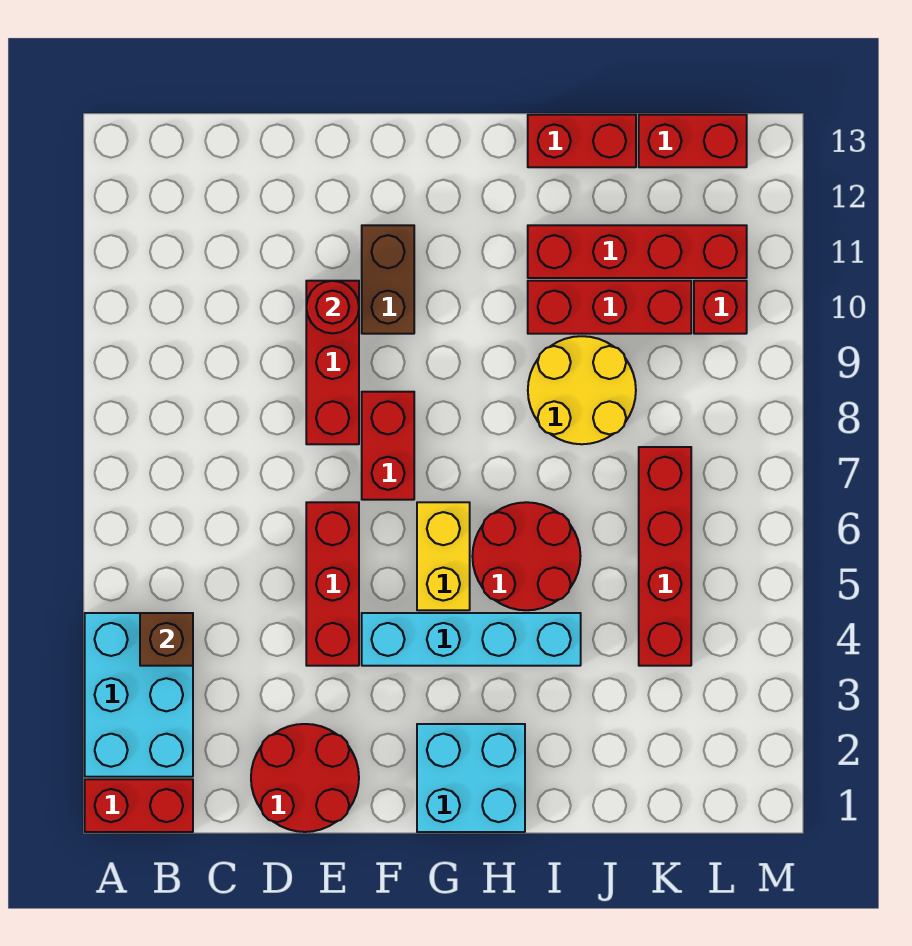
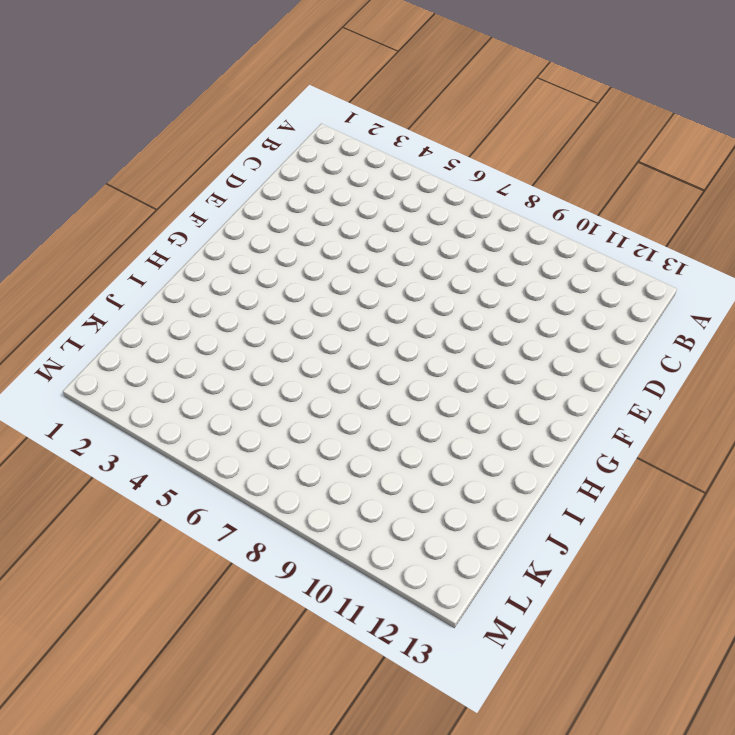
none -> red brick A1:B1 level 1
none -> cyan brick A2:B4 level 1
none -> red round brick D1:E2 level 1

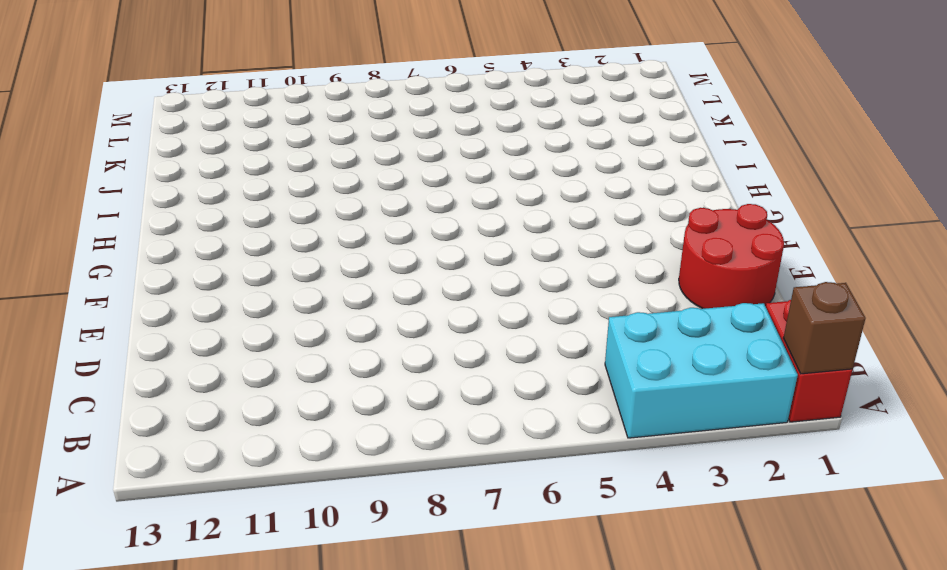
brown brick A1 level 2 -> brown brick B4 level 2
none -> red brick E4:E6 level 1
none -> red brick E8:E10 level 1
none -> cyan brick F4:I4 level 1

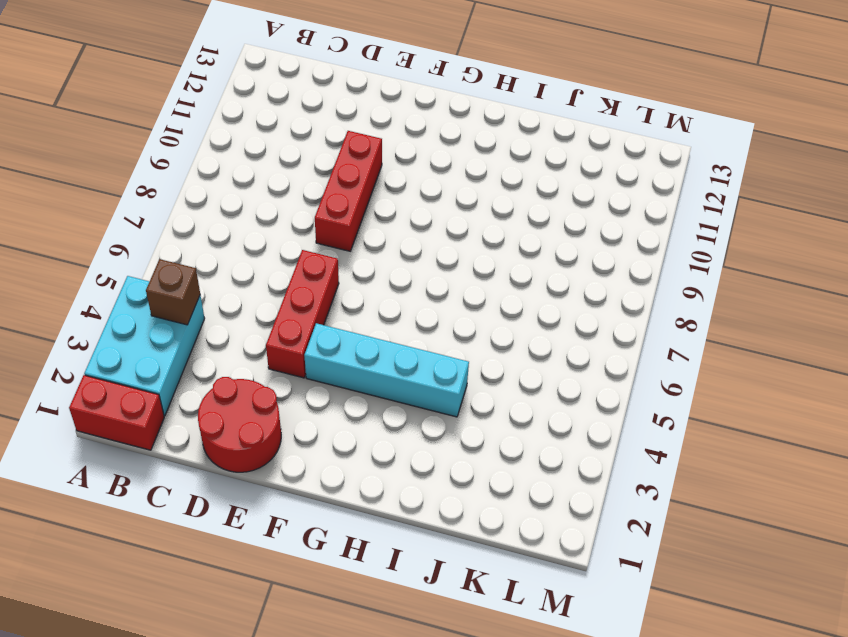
none -> red brick F7:F8 level 1
none -> brown brick F10:F11 level 1
none -> cyan brick G1:H2 level 1

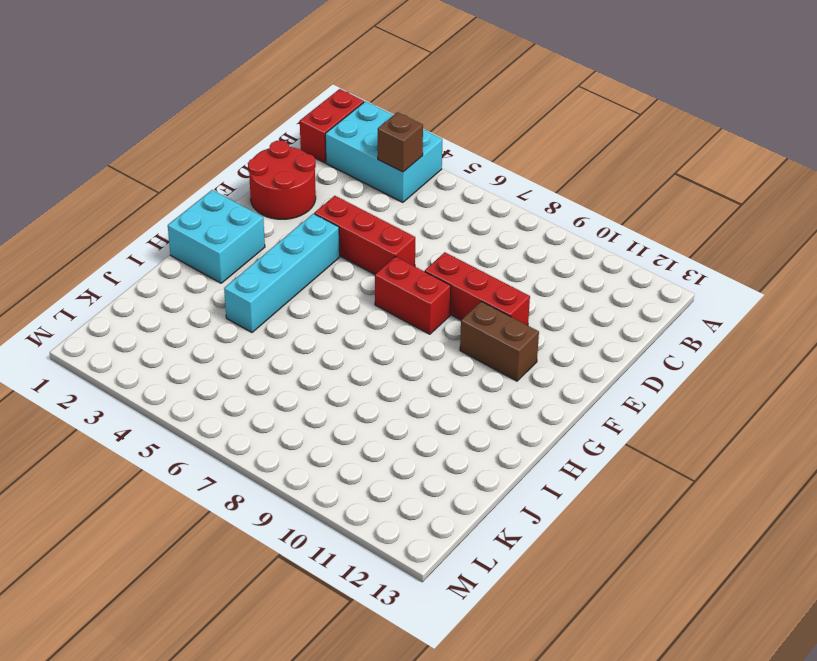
none -> yellow brick G5:G6 level 1
none -> red round brick H5:I6 level 1
none -> yellow round brick I8:J9 level 1

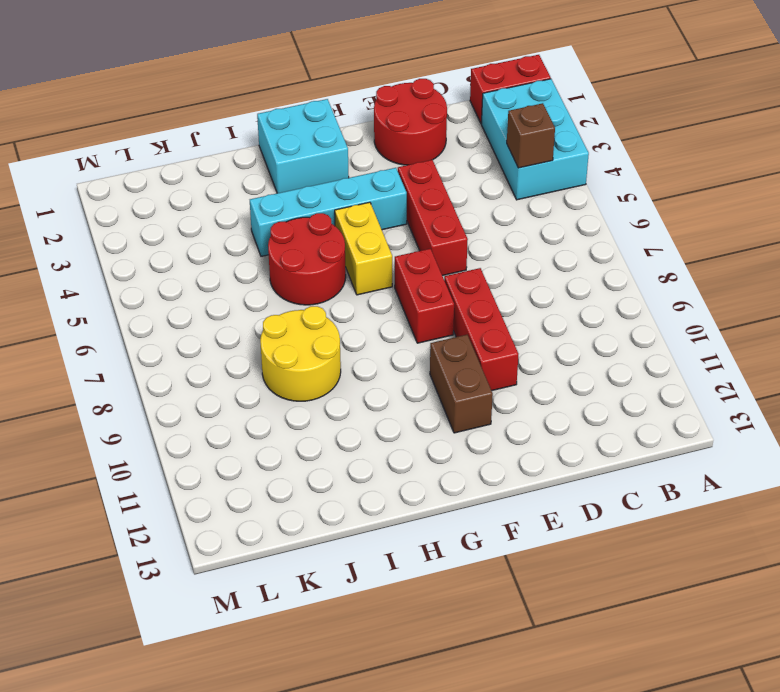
none -> red brick I10:K10 level 1
none -> red brick I11:L11 level 1
none -> red brick I13:J13 level 1

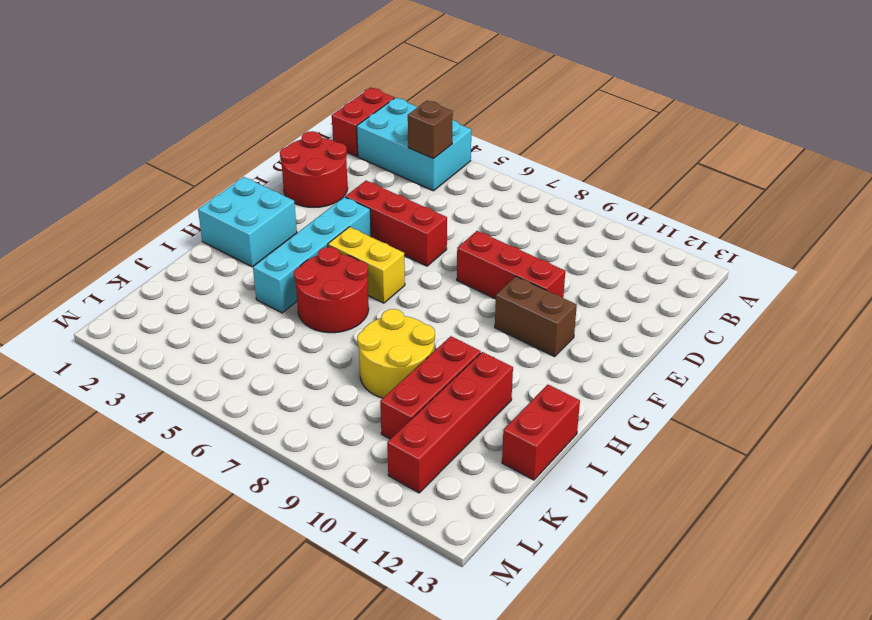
none -> red brick F7:F8 level 1
none -> red brick K4:K7 level 1
none -> red brick K13:L13 level 1

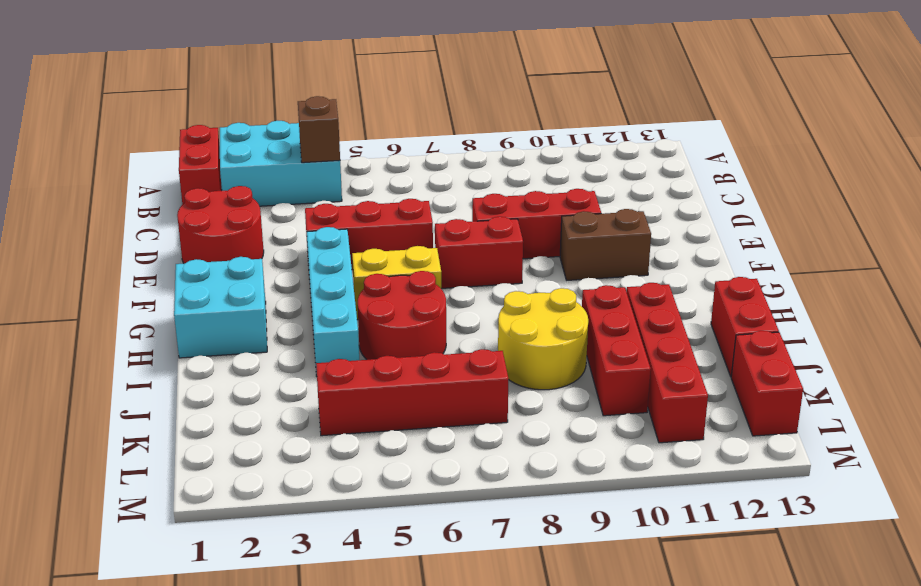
none -> red brick L10 level 1
none -> red round brick E10 level 2

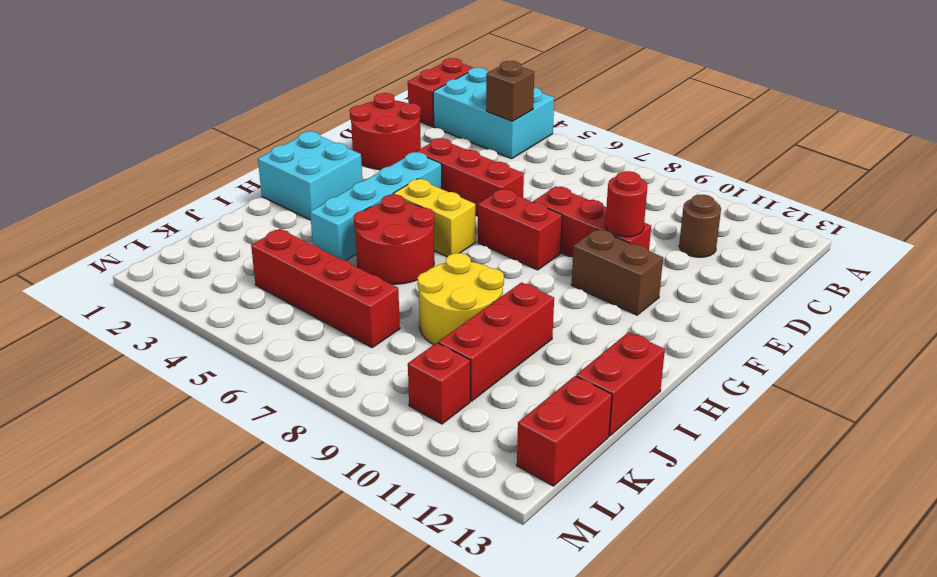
brown round brick C11 level 1 -> none
none -> red brick I11:L11 level 1

